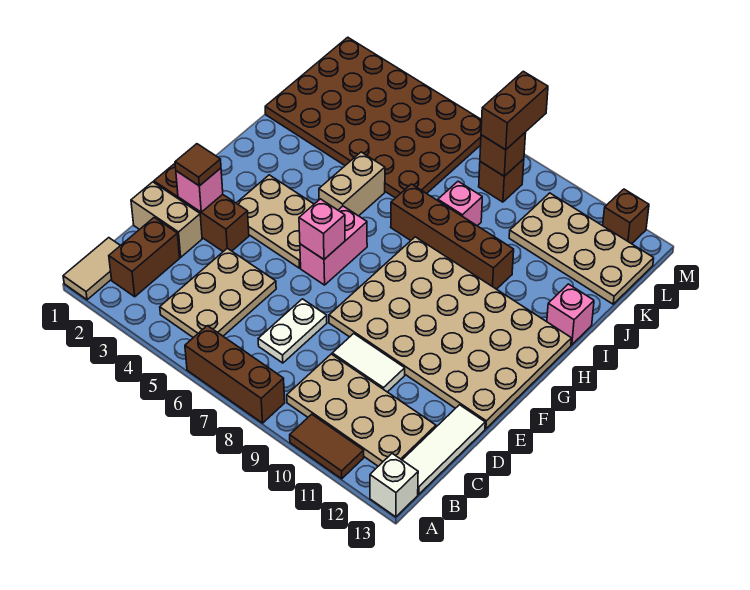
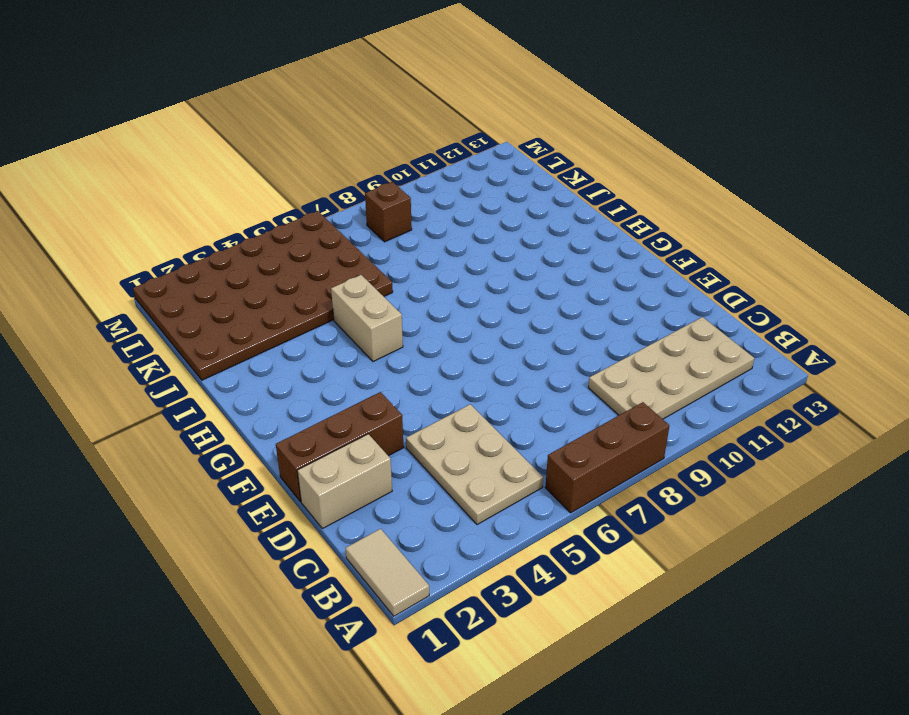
none -> brown tile A10:A11 level 1
none -> white brick A13 level 1
none -> brown brick B2:C2 level 1

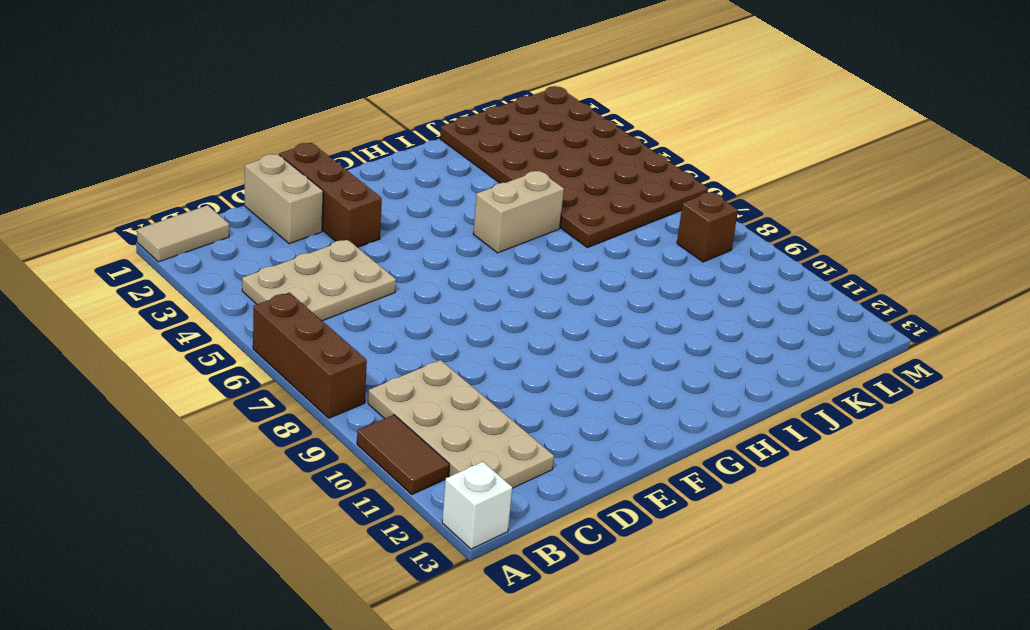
none -> brown brick B2:C2 level 1
none -> white tile B13:D13 level 1
none -> white plate C7:D7 level 1

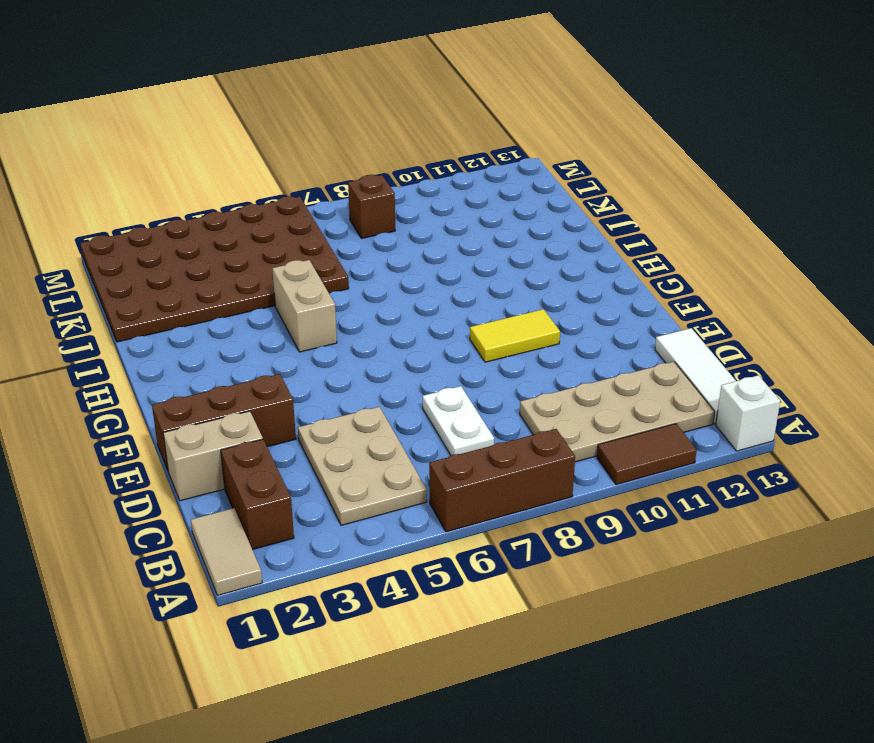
yellow tile F9:F10 level 1 -> tan plate E8:H13 level 1
none -> white tile D9:D10 level 1
none -> tan plate F3:G5 level 1
none -> pink brick F6:G6 level 1

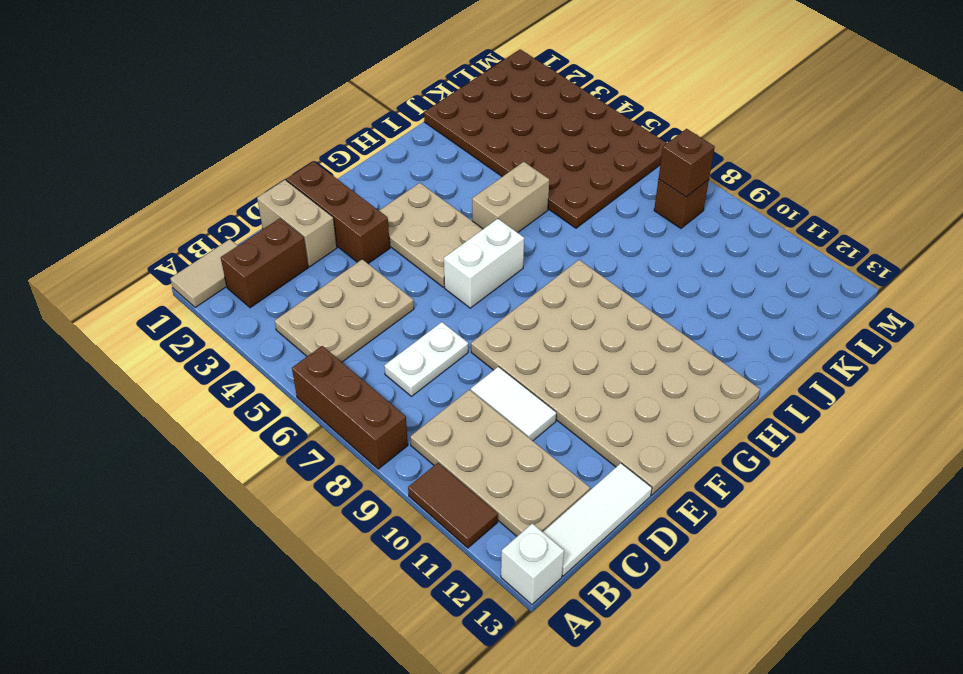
white brick F6:G6 level 1 -> pink brick F6:G6 level 1
none -> brown brick I7:I10 level 1
none -> pink brick I13 level 1
none -> pink brick J8 level 1

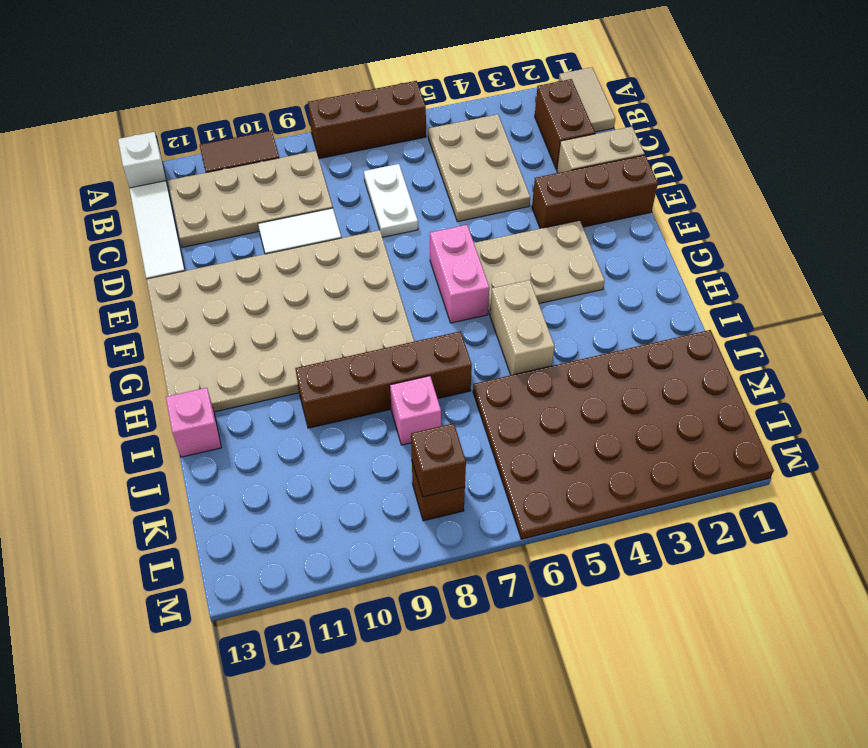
none -> tan plate K10:L13 level 1
none -> brown brick M12 level 1
none -> pink brick E2 level 2

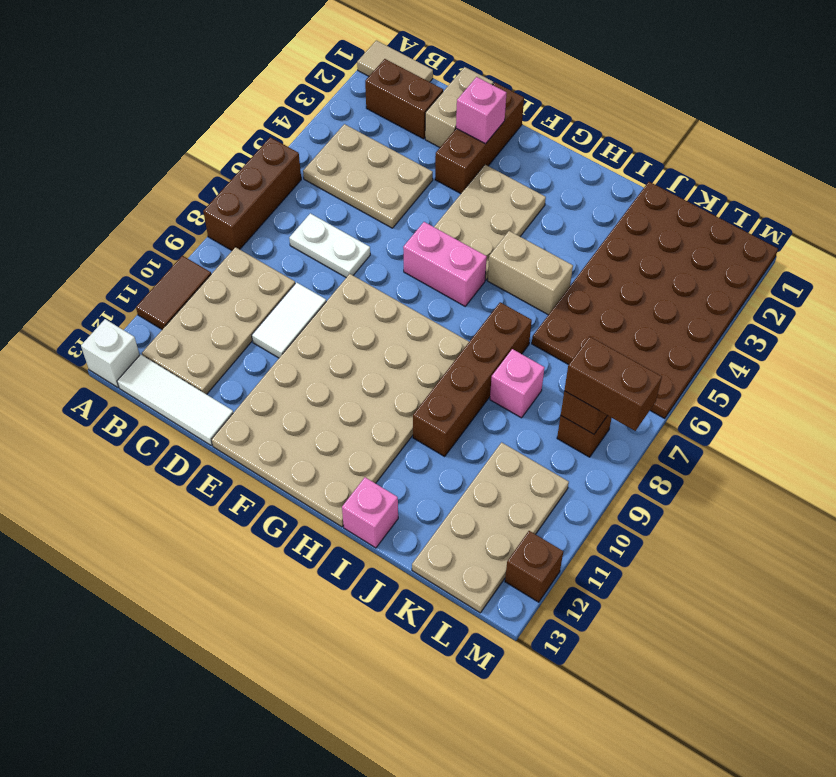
none -> pink brick F6 level 2
none -> brown tile E2 level 3

